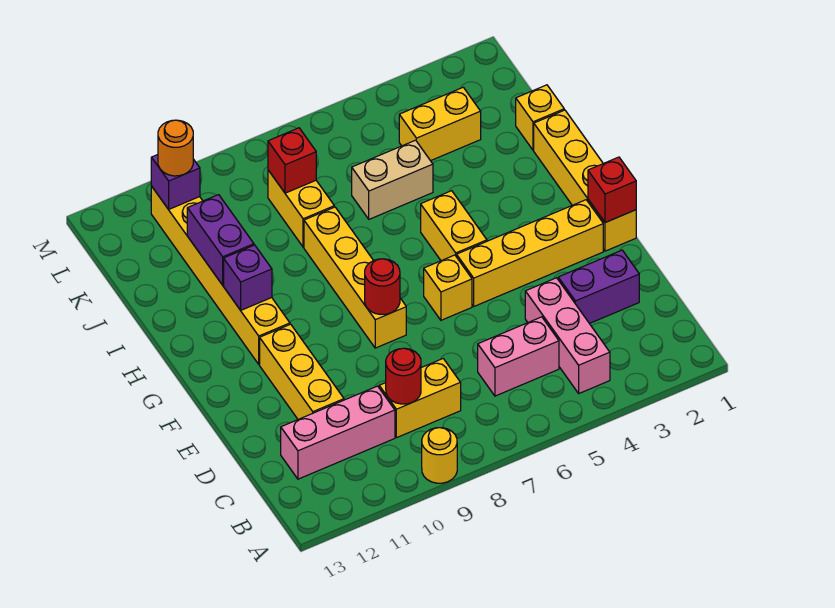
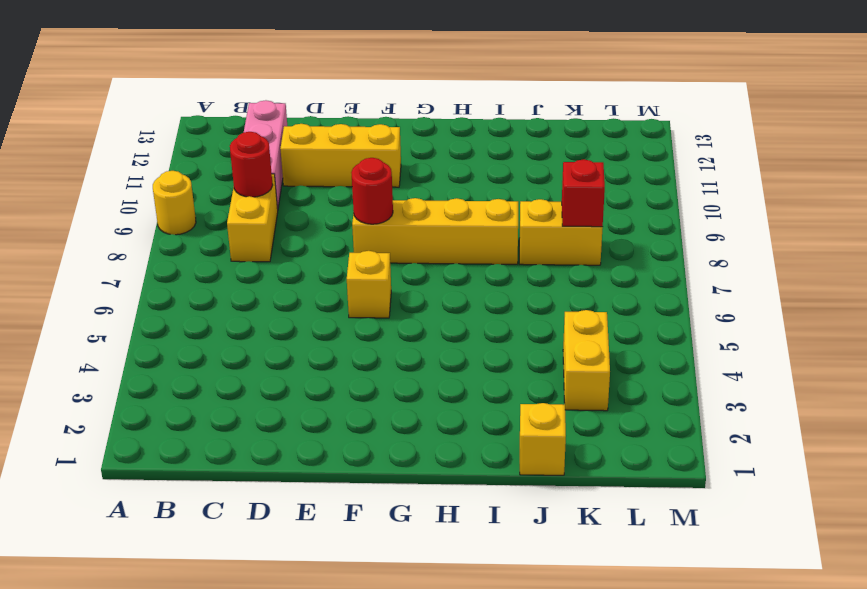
none -> pink brick B4:D4 level 1
none -> pink brick C5:C6 level 1
none -> purple brick D2:D3 level 1

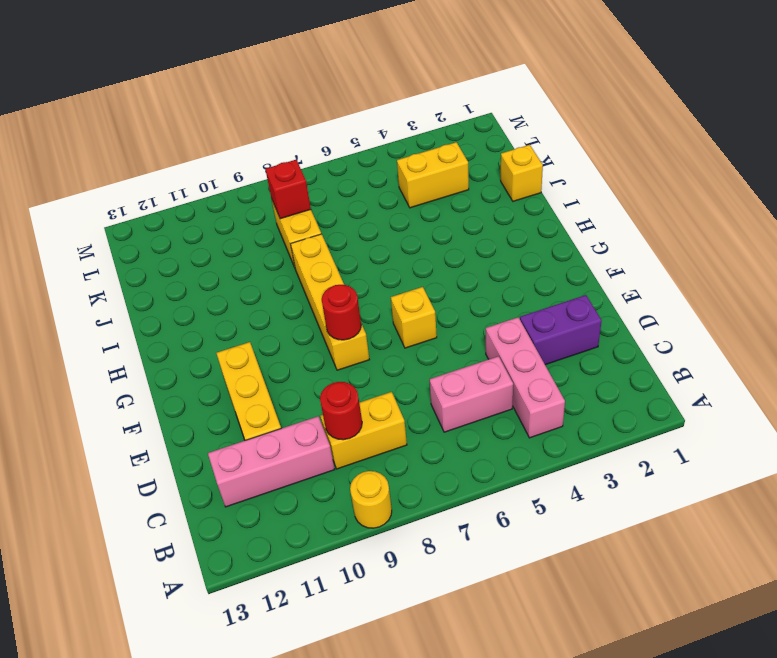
none -> yellow brick F1:I1 level 1
none -> yellow brick F2:F5 level 1
none -> yellow brick G5:H5 level 1

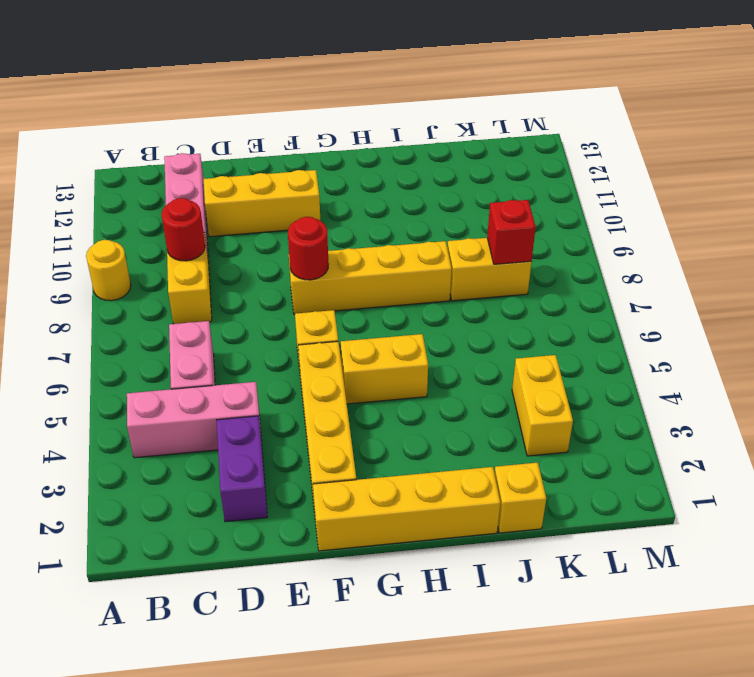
none -> yellow brick G11:L11 level 1
none -> tan brick J5:J6 level 1
none -> red brick F1 level 2

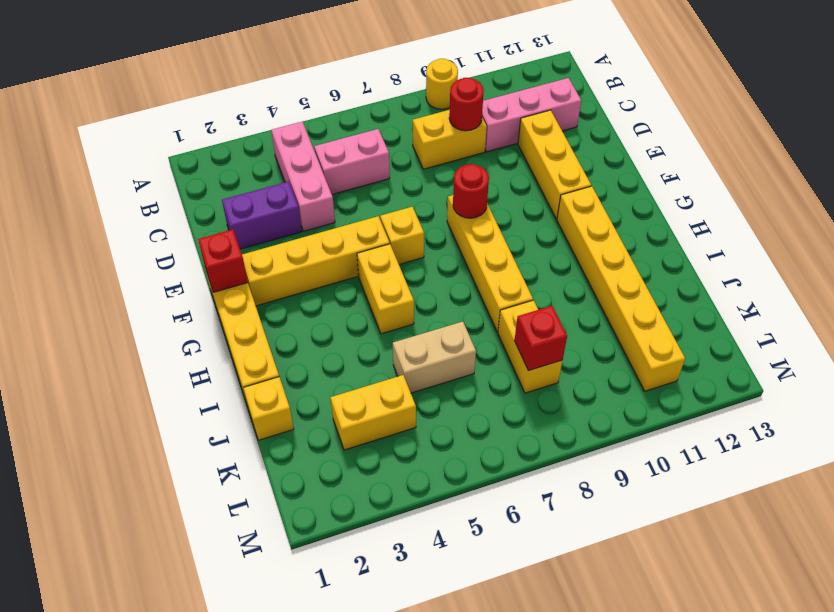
none -> purple brick H11 level 2
none -> purple brick I11:J11 level 2
none -> purple brick L11 level 2

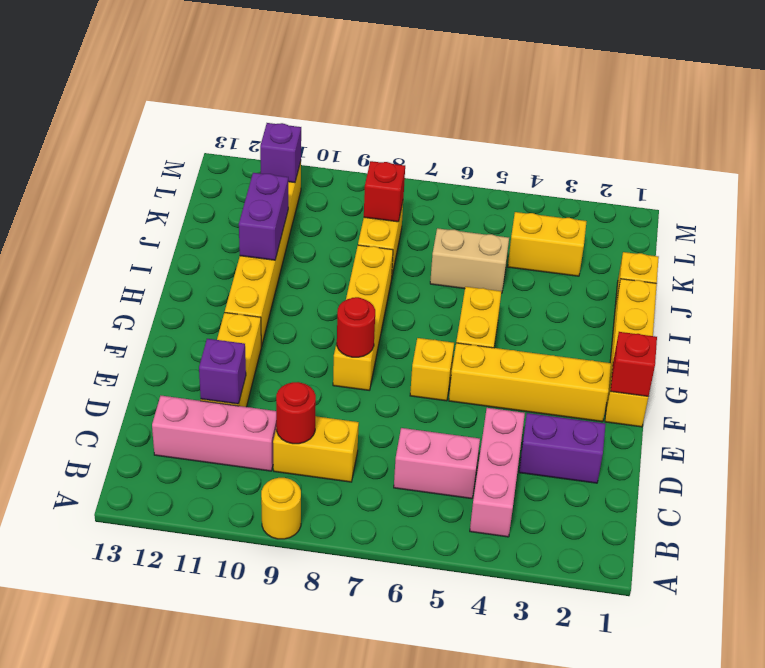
purple brick D11 level 2 -> purple brick H11 level 2
none -> orange round brick L11 level 3

